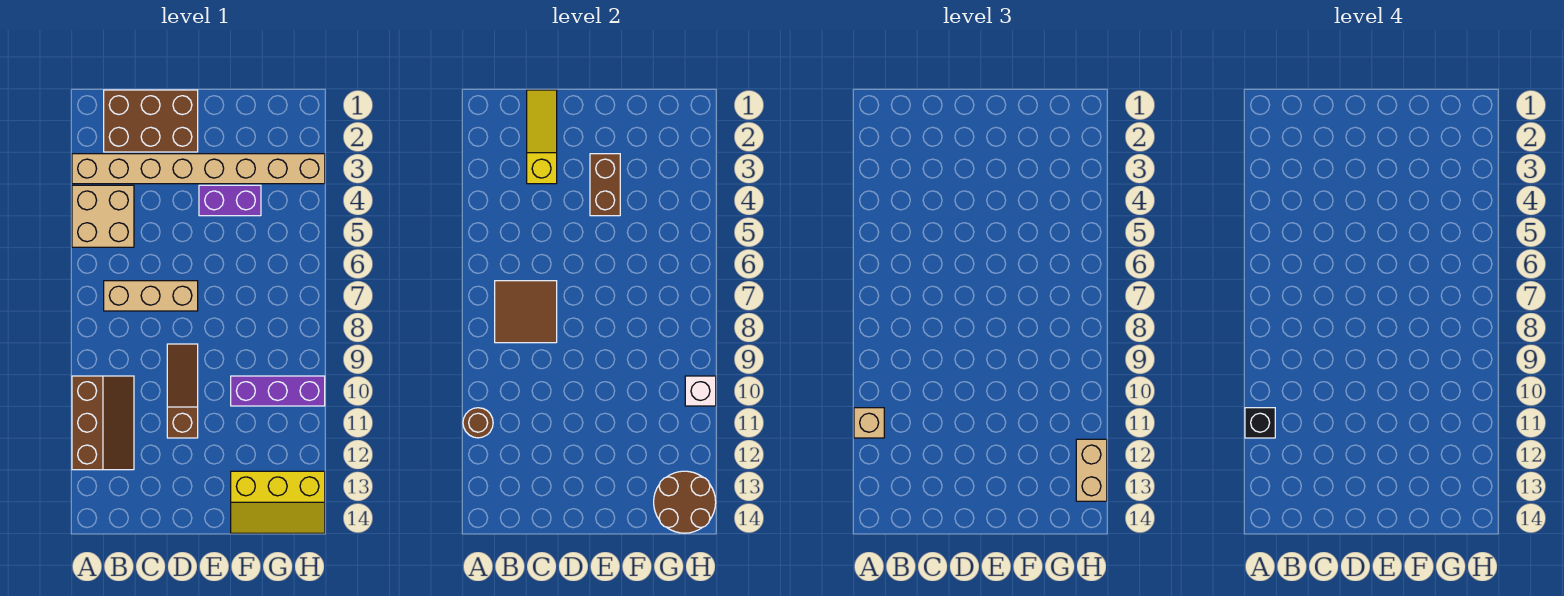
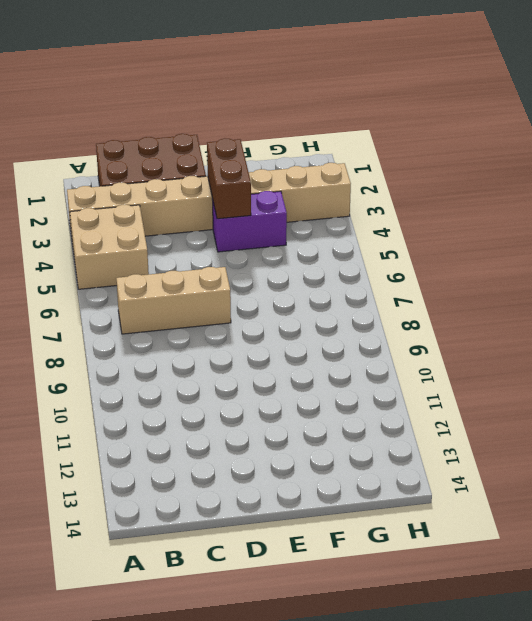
none -> brown slope A10:B12 level 1 top A
none -> brown slope D9:D11 level 1 top 11
none -> purple brick F10:H10 level 1

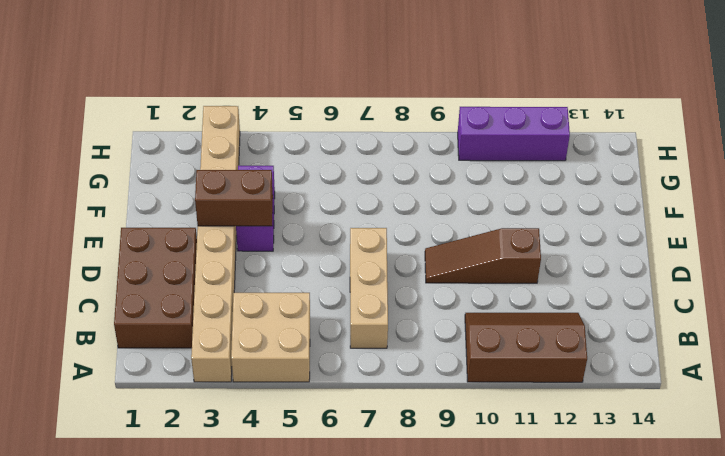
purple brick H10:H12 level 1 -> purple brick F10:H10 level 1
none -> yellow slope F13:H14 level 1 top 13
none -> brown round brick A11 level 2
none -> brown tile B7:C8 level 2

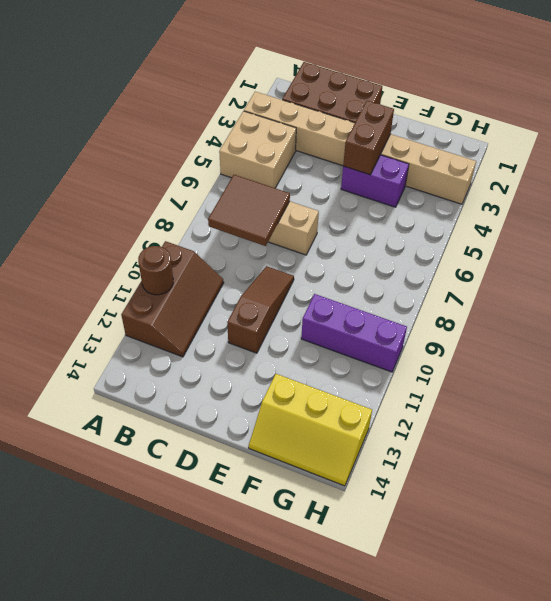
none -> yellow slope C1:C3 level 2 top 3
none -> brown round brick G13:H14 level 2
none -> white brick H10 level 2

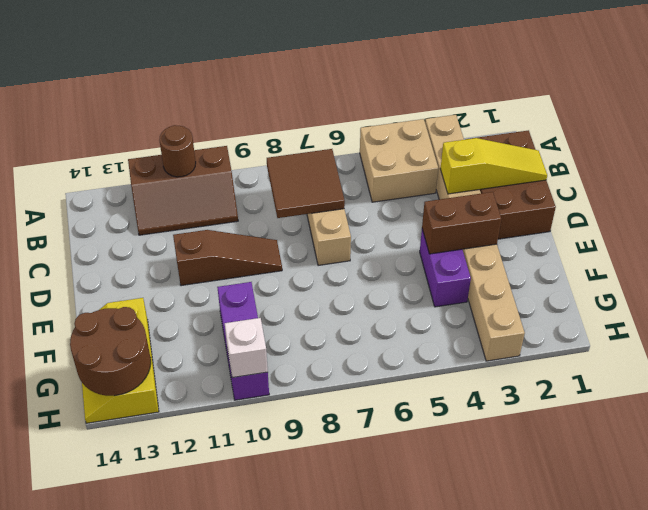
none -> tan brick A11 level 3
none -> tan brick H12:H13 level 3
none -> black brick A11 level 4

